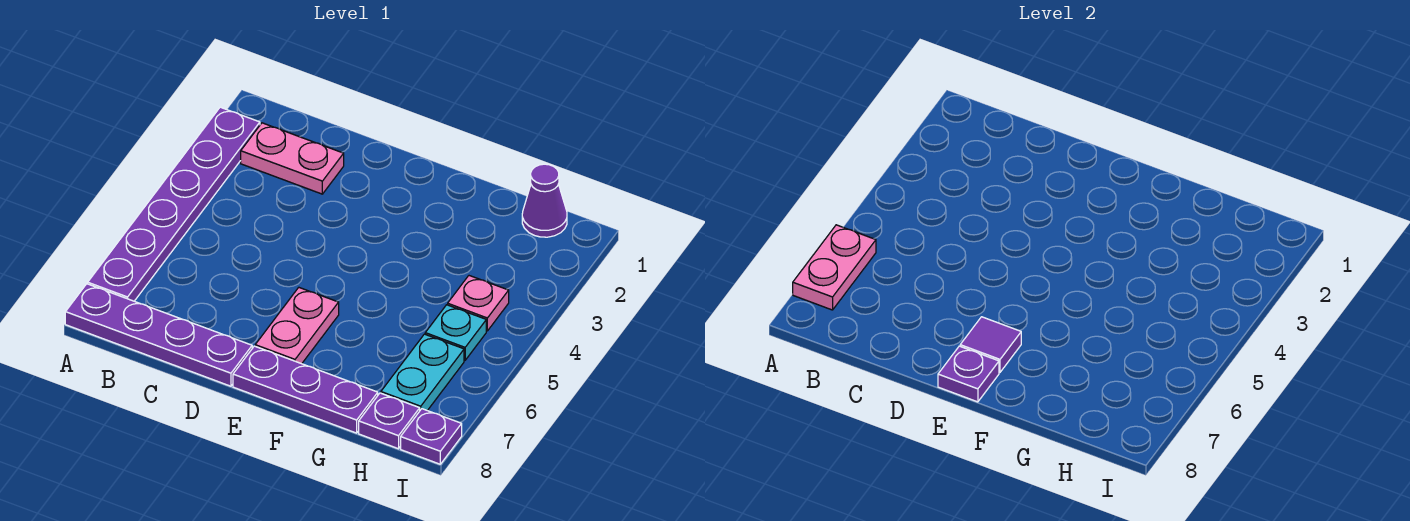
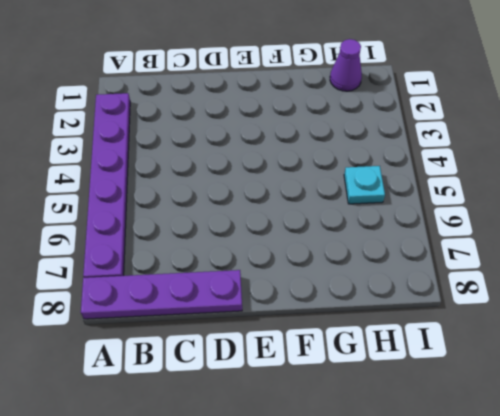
none -> pink plate B2:C2 level 1
none -> pink plate E6:E7 level 1
none -> purple plate E8:G8 level 1

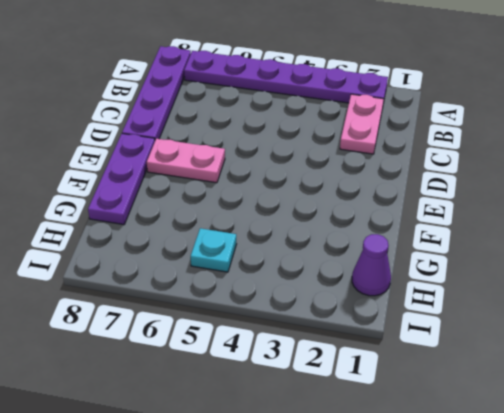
none -> pink plate H4 level 1
none -> cyan plate H6:H7 level 1
none -> purple plate H8 level 1

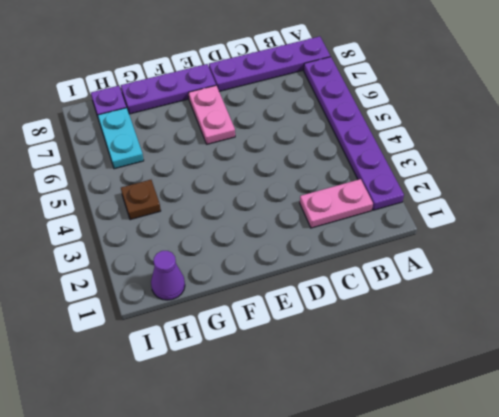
brown plate H4 level 1 -> pink plate H4 level 1
none -> cyan plate H5 level 1
none -> purple plate I8 level 1
none -> pink plate A6:A7 level 2

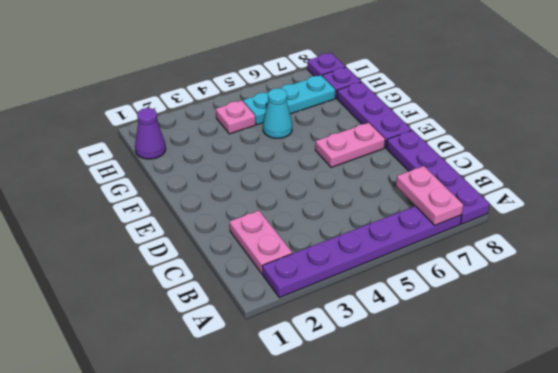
pink plate A7:B7 level 2 -> pink plate A6:A7 level 2
cyan cone G5 level 1 -> none
none -> purple tile E7 level 2
none -> purple plate E8 level 2

